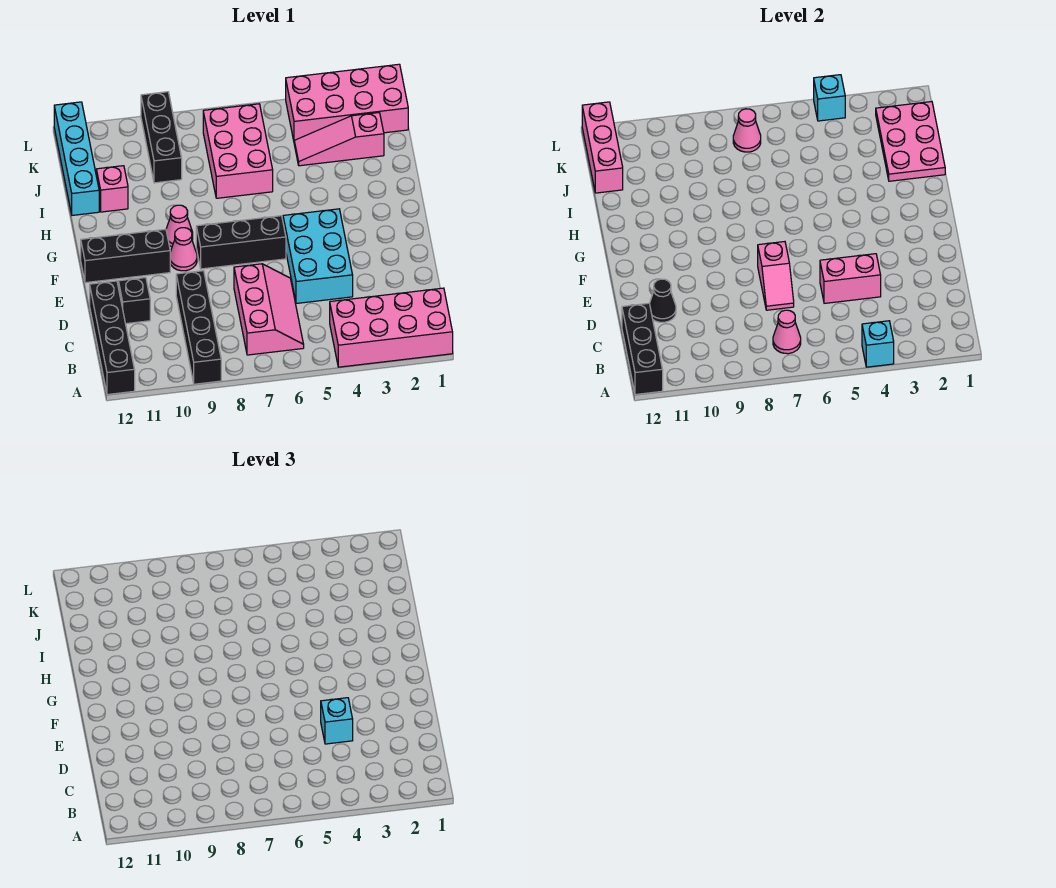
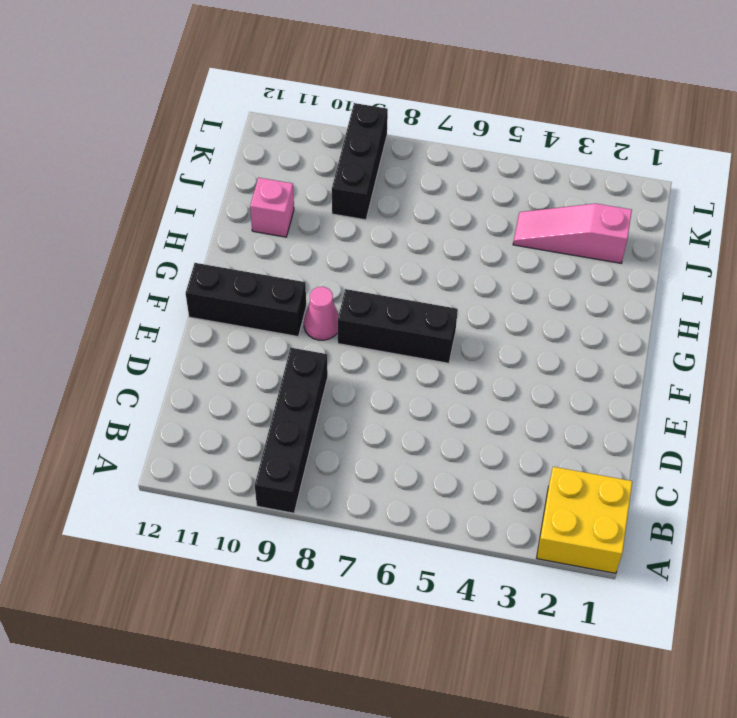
yellow brick A1:B2 level 1 -> pink brick A1:B4 level 1
none -> black brick A12:D12 level 1
none -> pink slope B6:D7 level 1 top 7
none -> cyan brick D4:F5 level 1

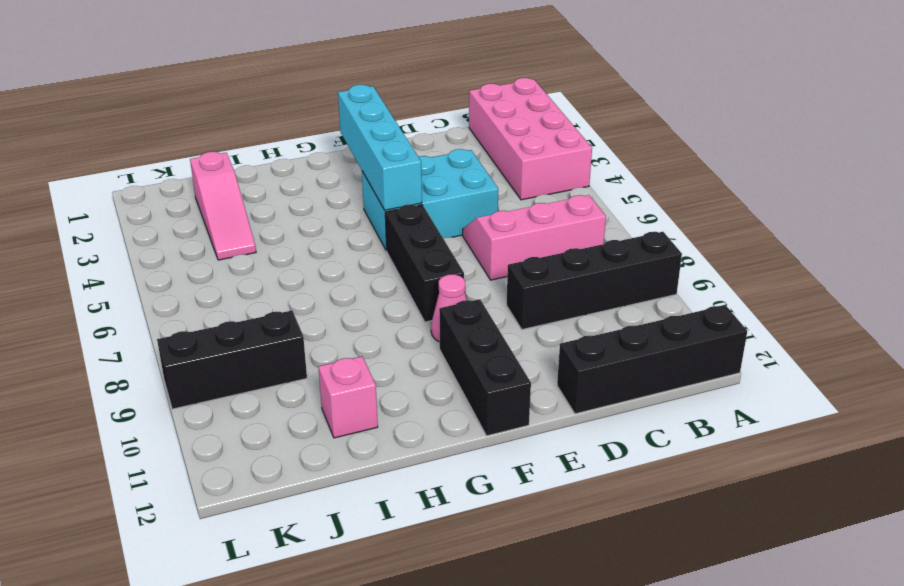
cyan brick F2:F5 level 2 -> cyan brick I12:L12 level 1
none -> black brick D11 level 1
none -> pink cone G9 level 1
none -> pink brick I6:K7 level 1

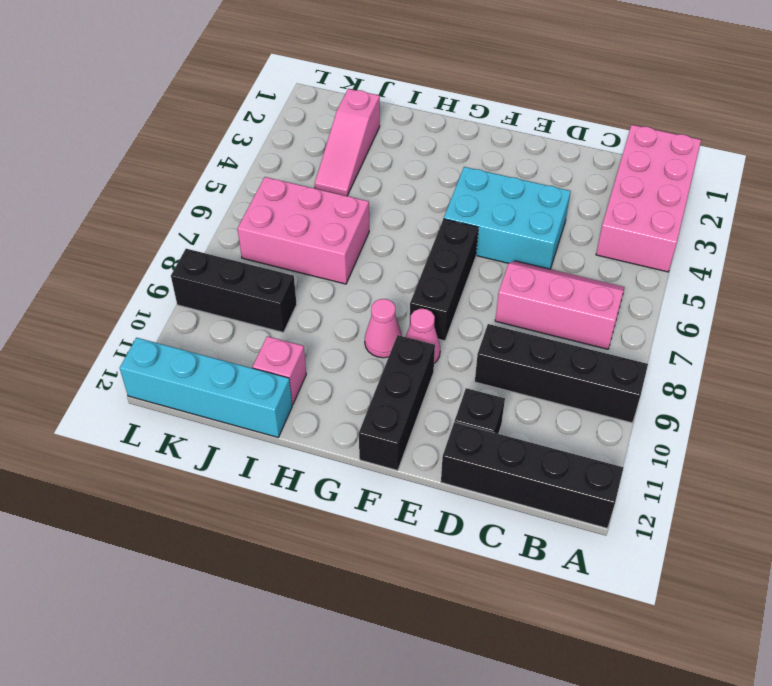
none -> pink brick K1:L4 level 1
none -> cyan brick A4 level 2
none -> black brick A12:C12 level 2

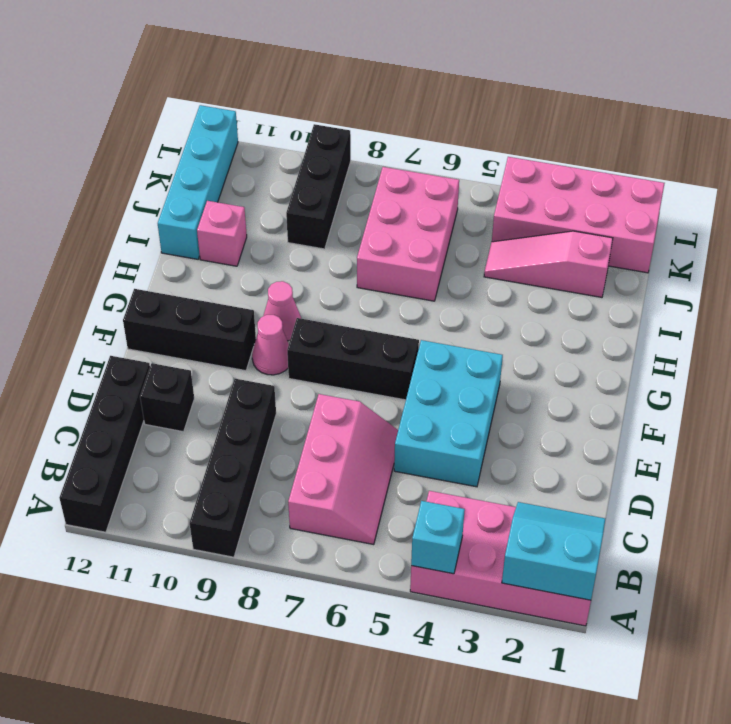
cyan slope A1:B2 level 2 top A -> none
none -> black brick A12:C12 level 2
none -> pink cone B7 level 2
none -> pink brick D4:D5 level 2

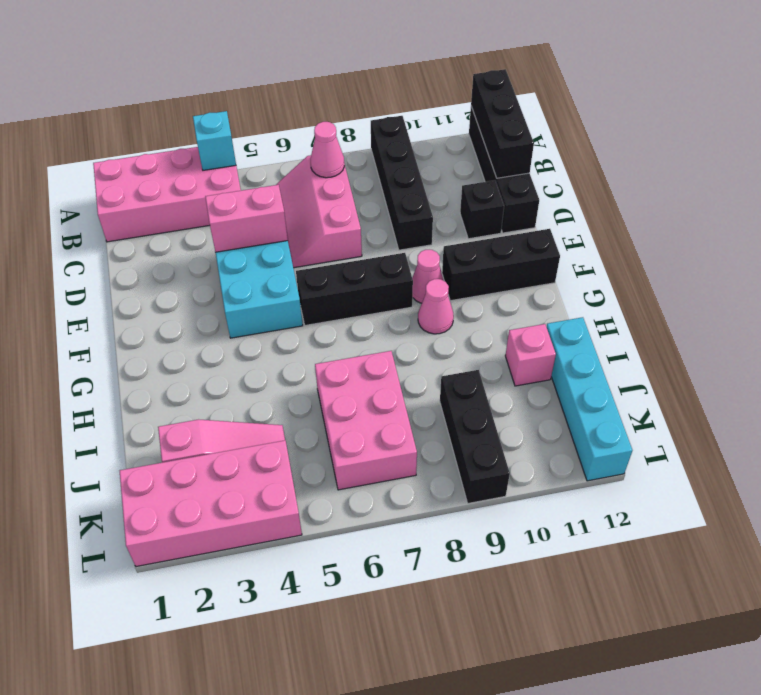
none -> pink slope D7:E7 level 2 top E
none -> black cone D11 level 2
none -> pink plate I1:K2 level 2

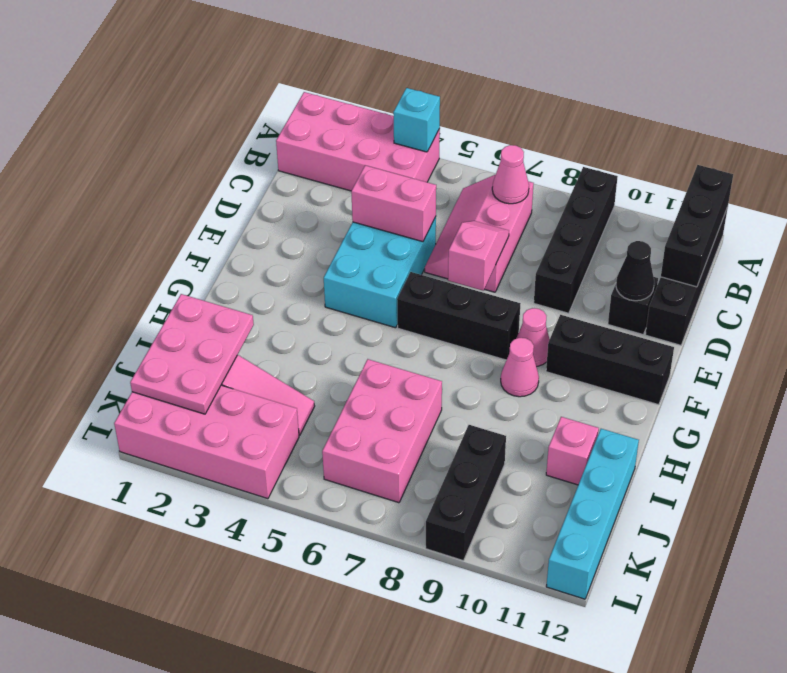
none -> pink brick J12:L12 level 2
none -> pink cone K7 level 2
none -> cyan brick L4 level 2

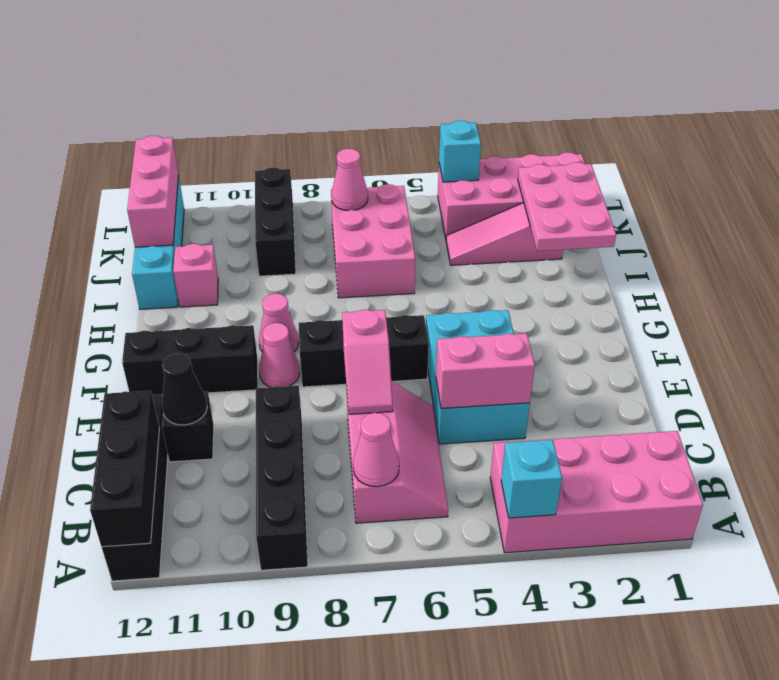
none -> cyan brick D4 level 3

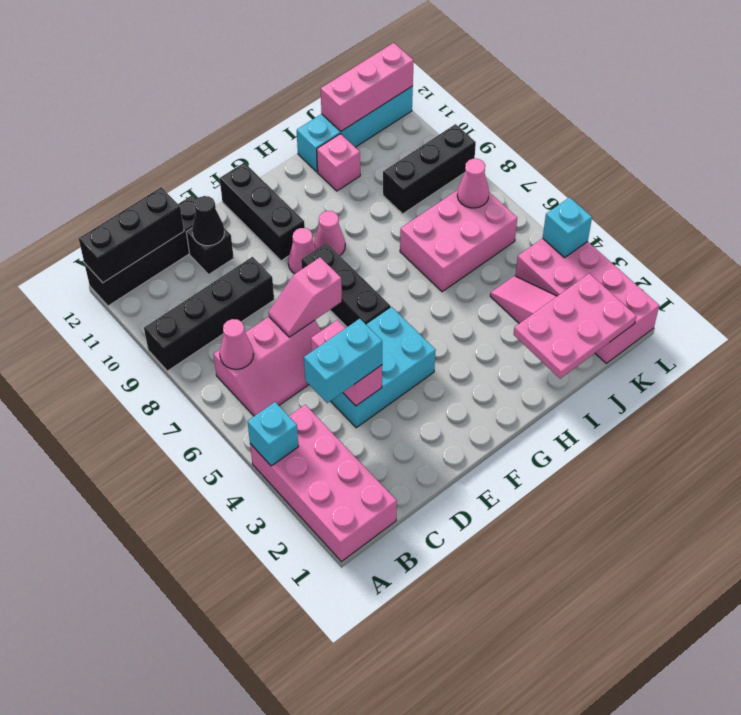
cyan brick C4:D4 level 3 -> cyan brick D4 level 3

